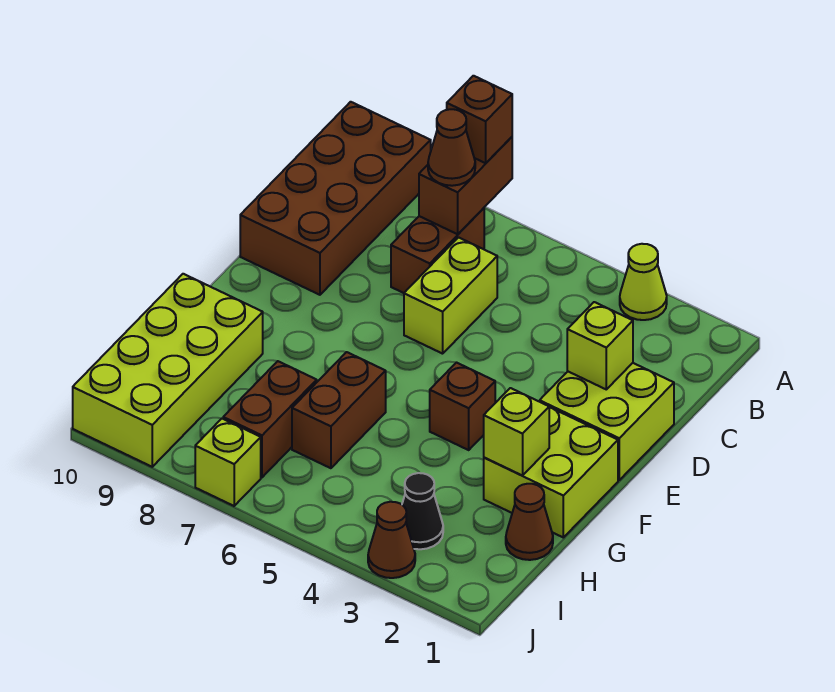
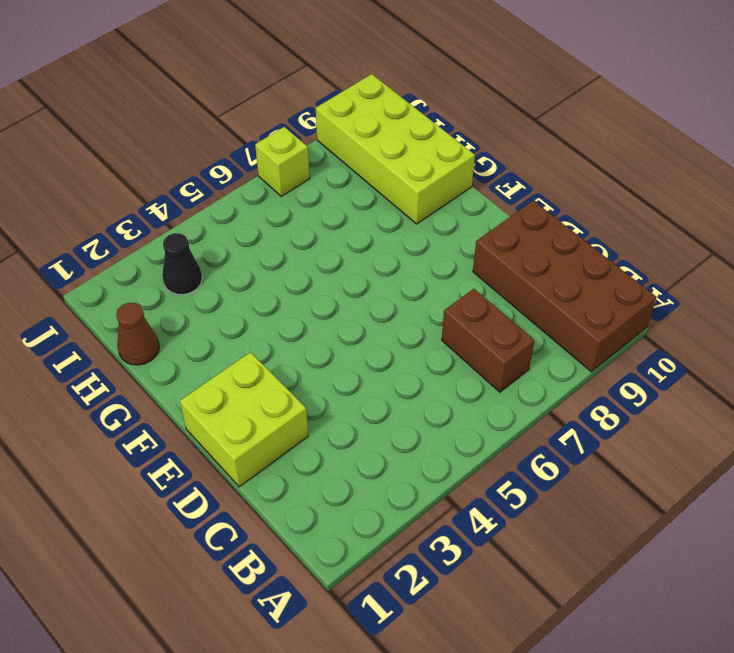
none -> lime cone A3 level 1
none -> lime brick C6:D6 level 1
none -> lime brick F1:G2 level 1

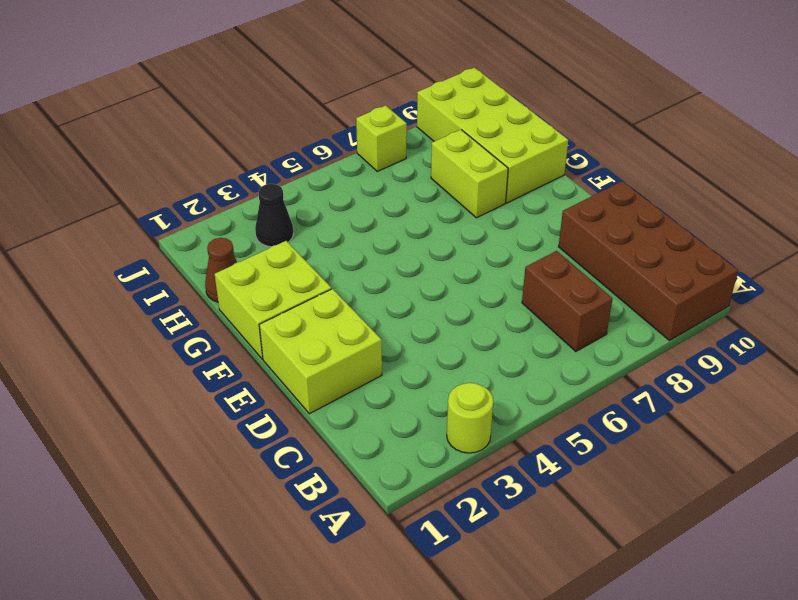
lime round brick A3 level 1 -> lime cone A3 level 1
lime brick G8:H8 level 1 -> lime brick C6:D6 level 1
none -> brown brick F4 level 1
none -> brown brick G6:H6 level 1
none -> brown brick H7:I7 level 1

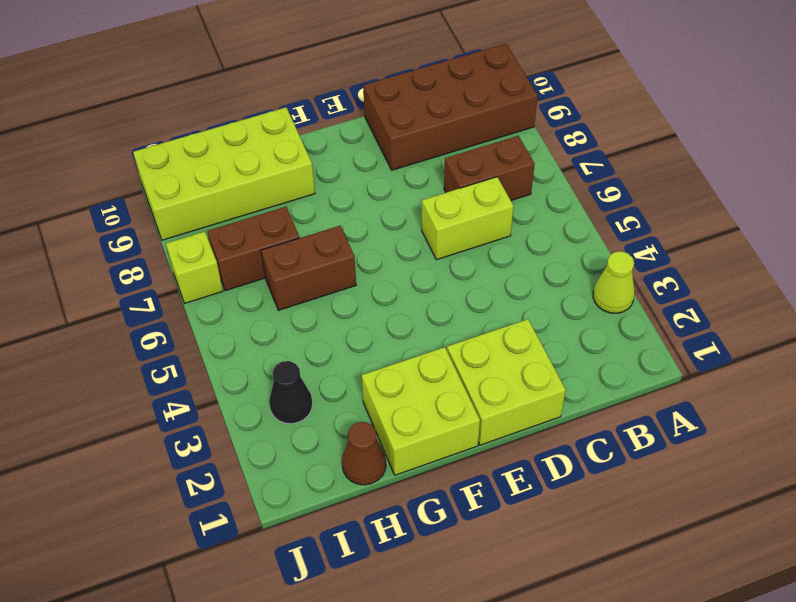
none -> brown brick F4 level 1
none -> brown cone J3 level 1
none -> brown brick A7:B7 level 2

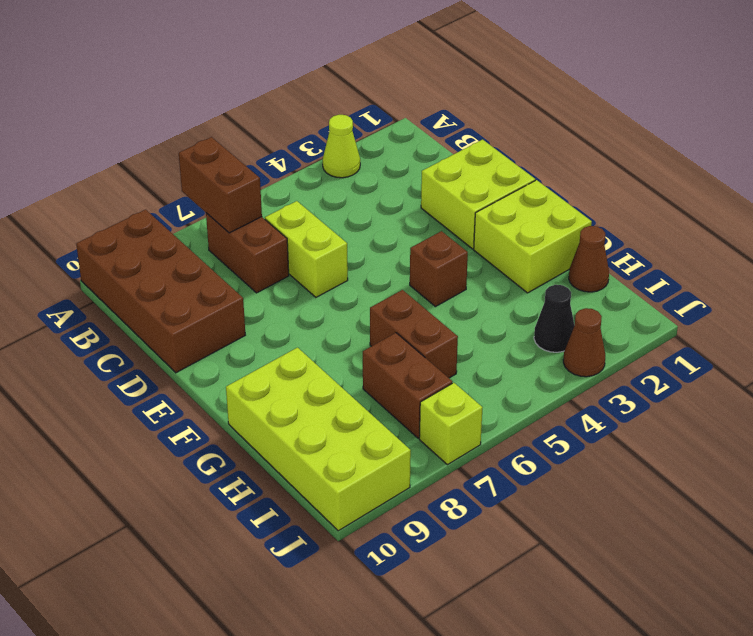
none -> lime brick D2 level 2
none -> lime brick G2 level 2
none -> brown brick A7 level 3

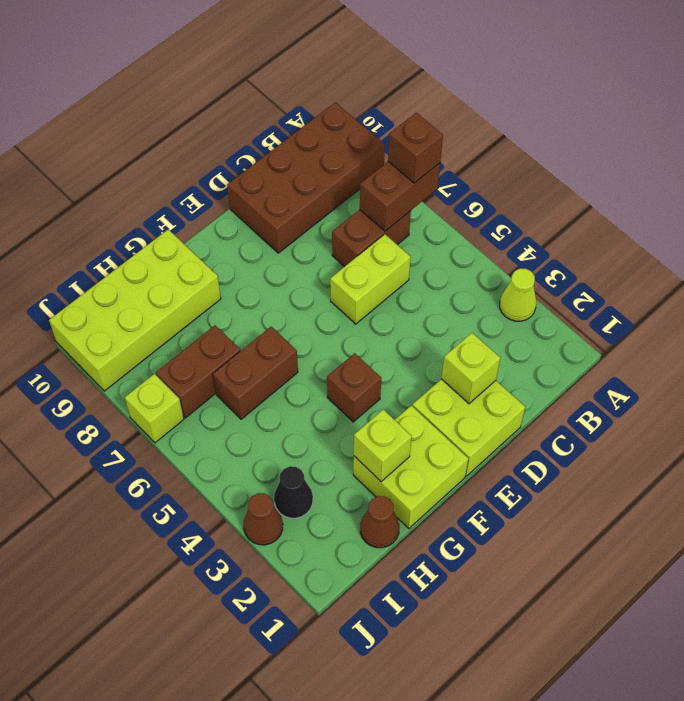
none -> brown cone B7 level 3

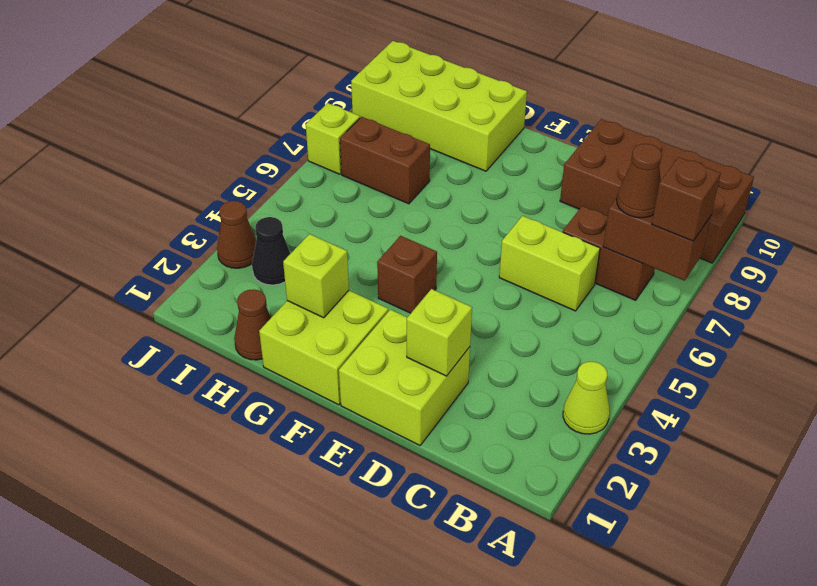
none -> brown brick G6:H6 level 1

